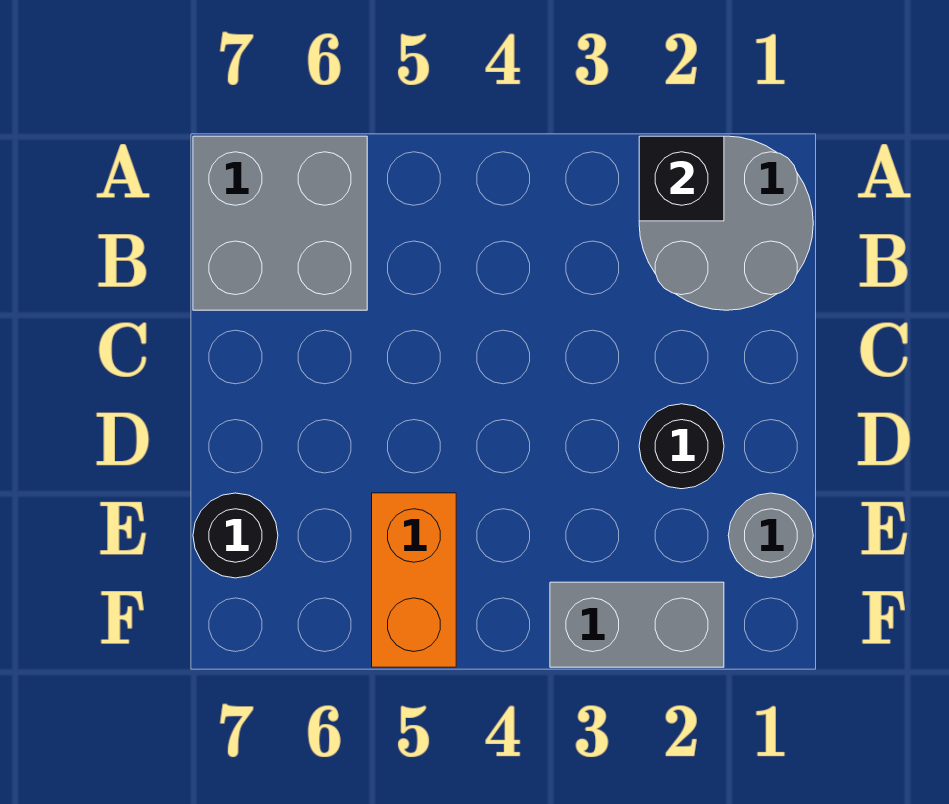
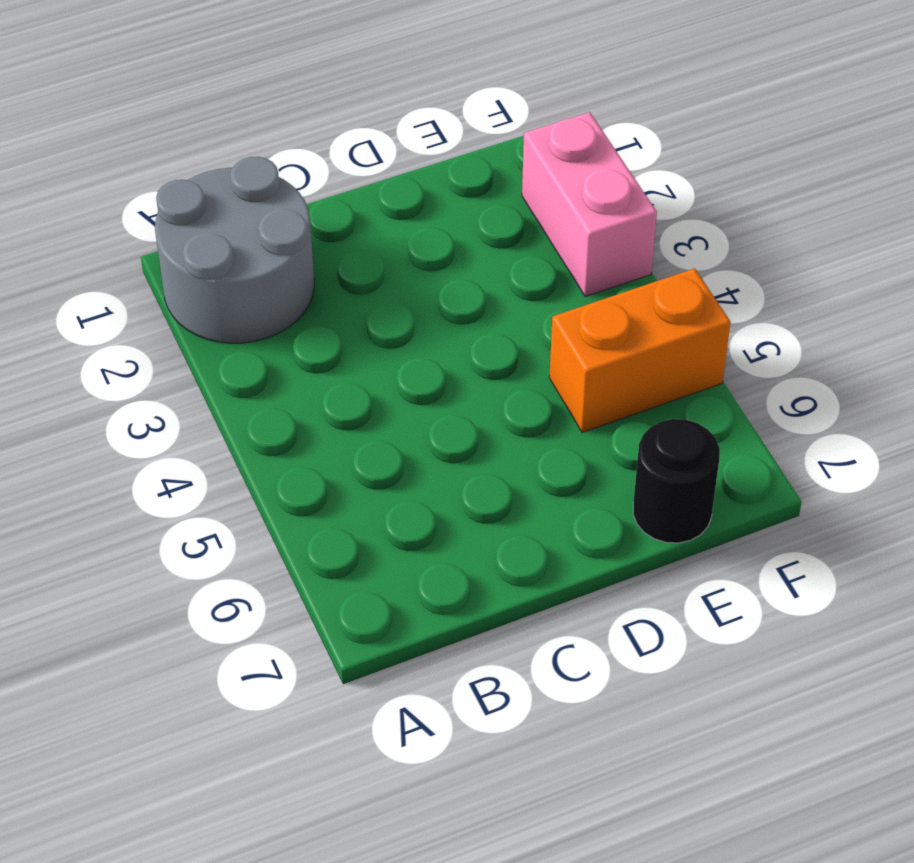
pink brick F2:F3 level 1 -> grey brick F2:F3 level 1
none -> grey brick A6:B7 level 1
none -> black round brick D2 level 1

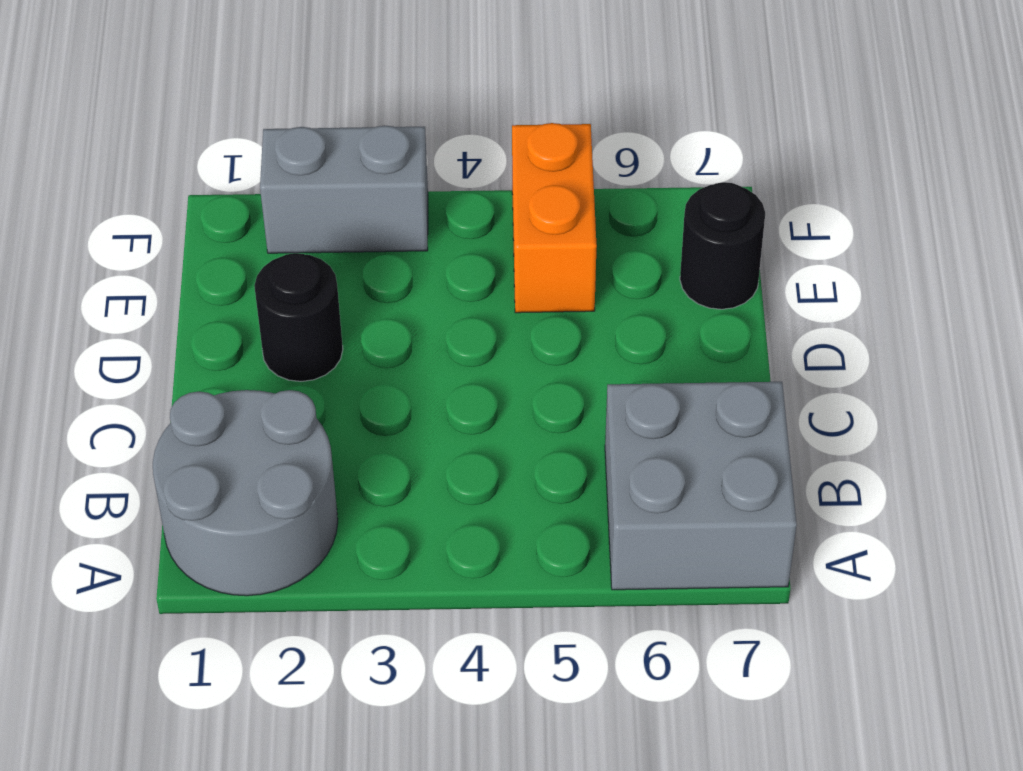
none -> grey round brick E1 level 1
none -> black brick A2 level 2

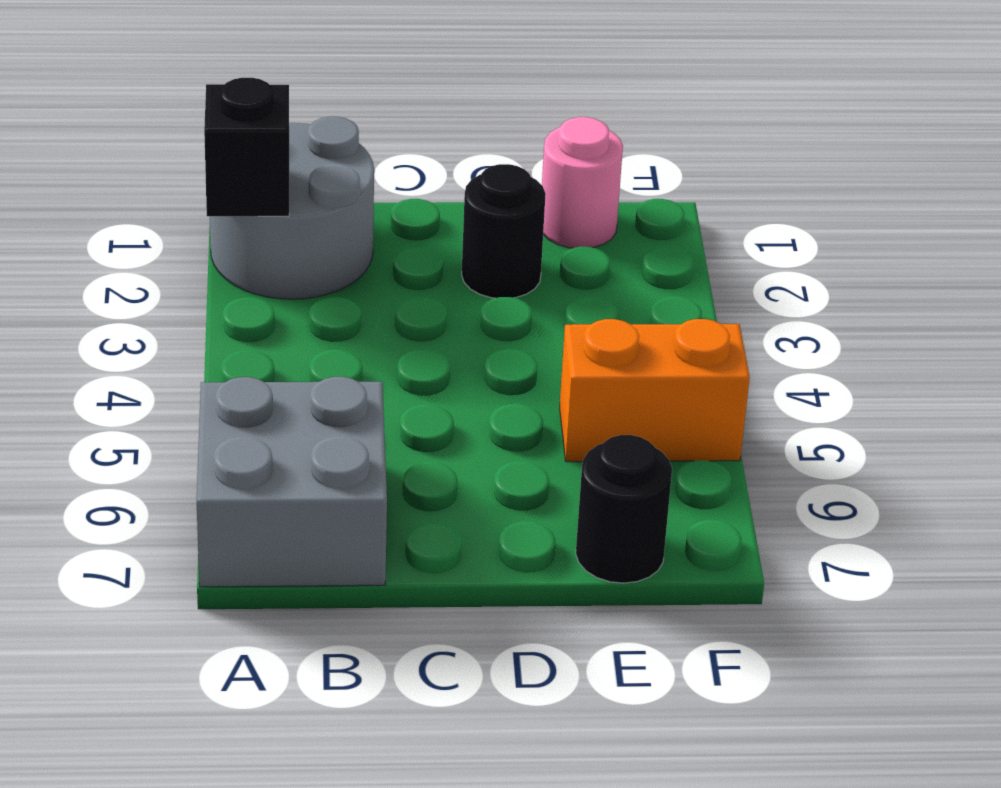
pink round brick E1 level 1 -> grey round brick E1 level 1
none -> grey brick F2:F3 level 1

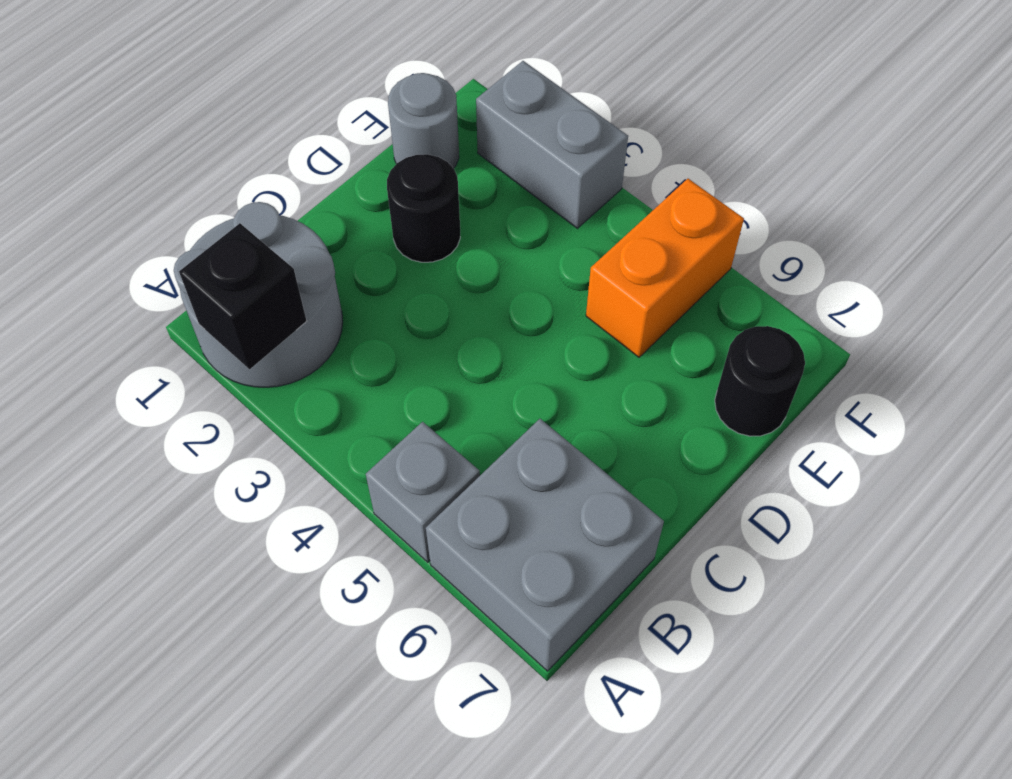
grey brick A5 level 1 -> none

